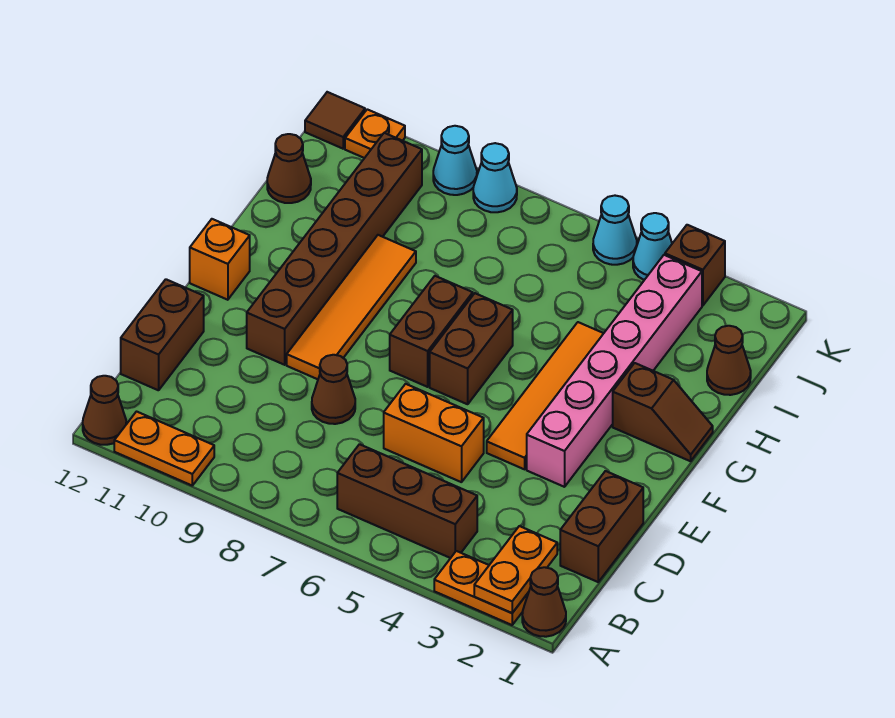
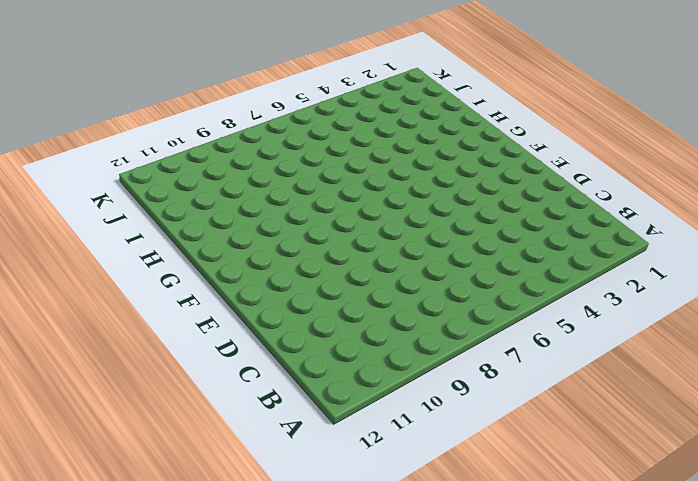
none -> brown cone A1 level 1
none -> orange plate A2:A3 level 1
none -> orange plate A10:A11 level 1

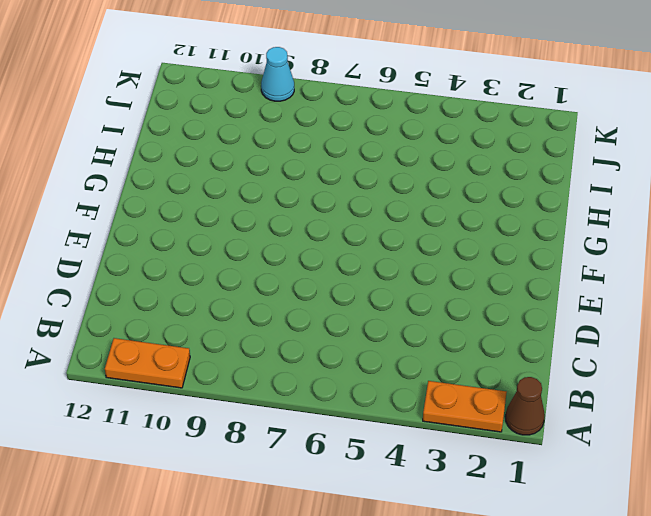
none -> brown cone A12 level 1
none -> brown brick B4:B6 level 1
none -> brown brick C1:D1 level 1

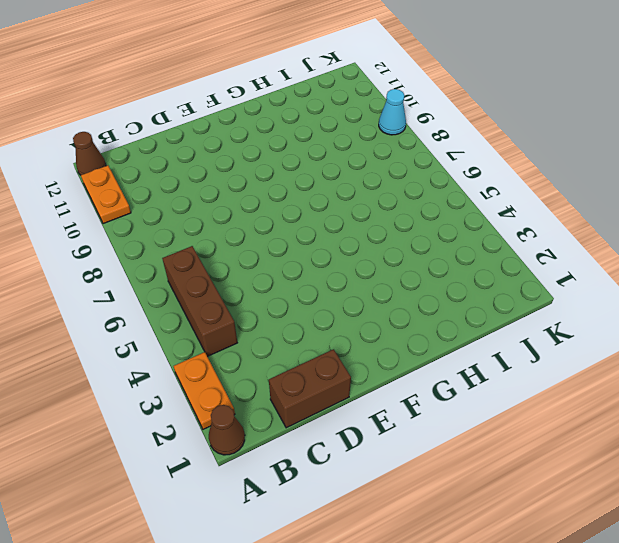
none -> brown brick C12:D12 level 1
none -> orange brick D5:D6 level 1
none -> brown cone D8 level 1

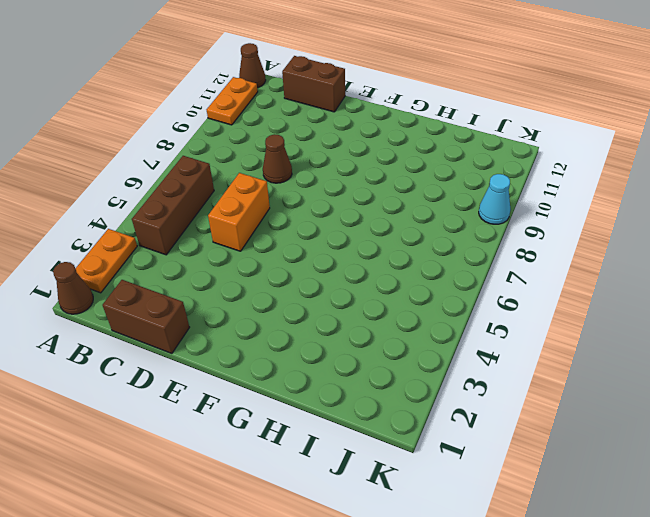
none -> pink brick E3:J3 level 1
none -> orange tile E4:H4 level 1
none -> orange tile E9:H9 level 1

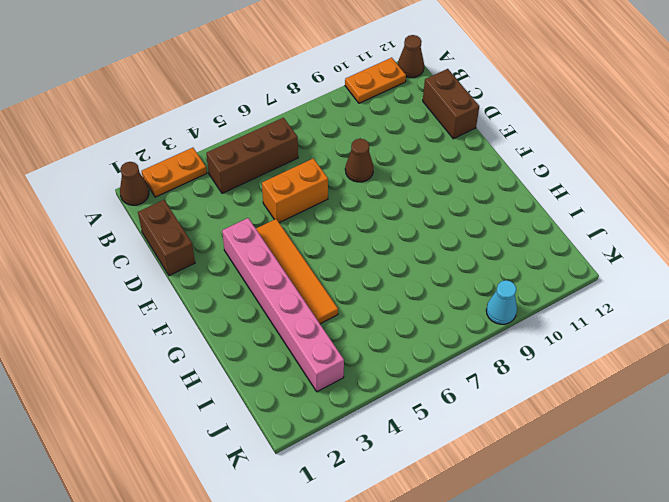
none -> orange tile E9:H9 level 1
none -> brown brick E10:J10 level 1
none -> brown brick F6:G6 level 1

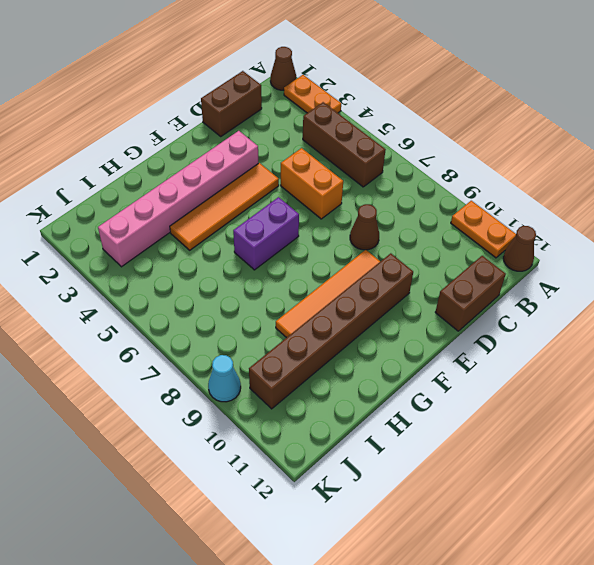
purple brick F6:G6 level 1 -> brown brick F6:G6 level 1
none -> brown brick F7:G7 level 1
none -> orange brick F12 level 1
none -> brown slope G1:G2 level 1 top 2

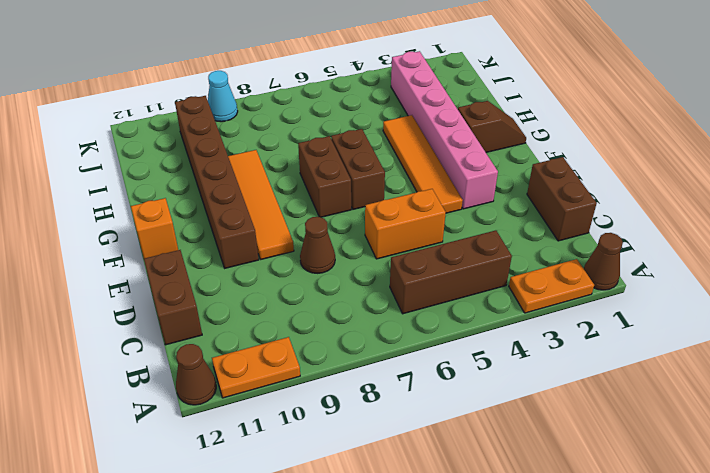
none -> brown cone I1 level 1
none -> brown cone I12 level 1
none -> brown brick K3 level 1

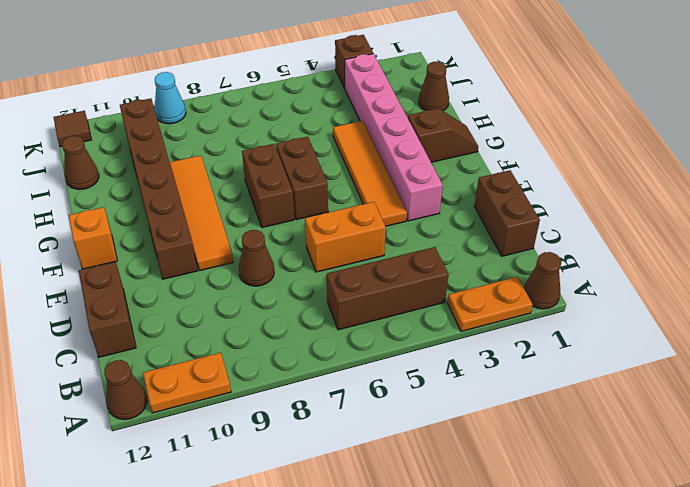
none -> cyan cone K4 level 1
none -> cyan cone K5 level 1
none -> cyan cone K8 level 1

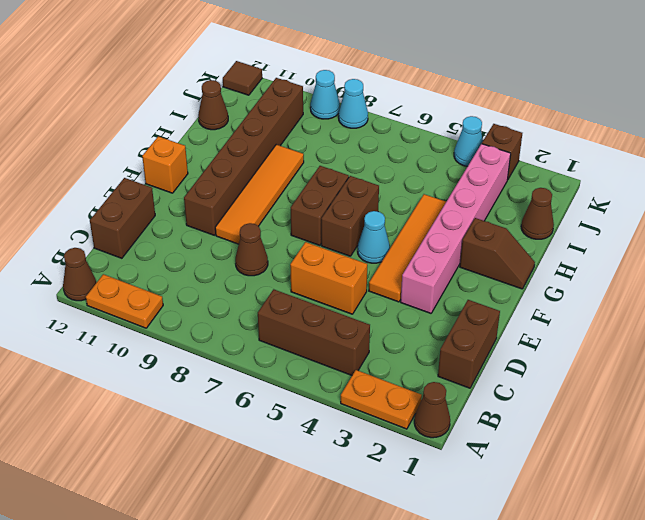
cyan cone F5 level 1 -> cyan cone K5 level 1
none -> orange plate K11 level 1
none -> orange plate A2:B2 level 2

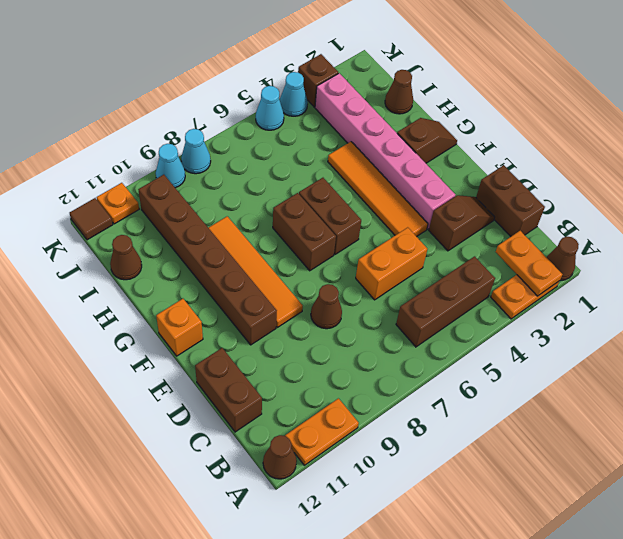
brown slope D2:D3 level 1 top 3 -> none

